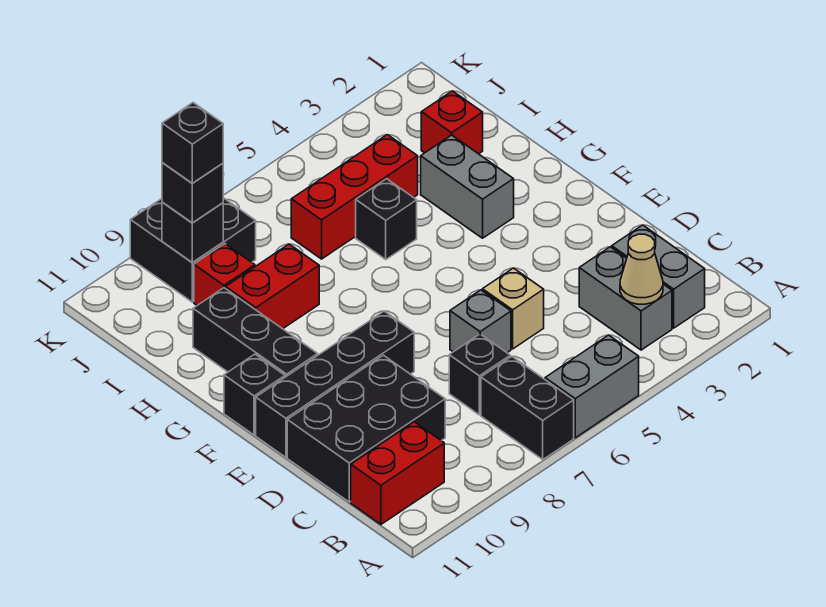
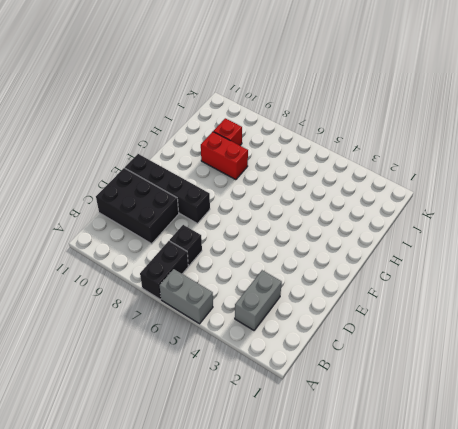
none -> grey brick B2:C2 level 1
none -> red brick B10:B11 level 1
none -> tan brick D5 level 1

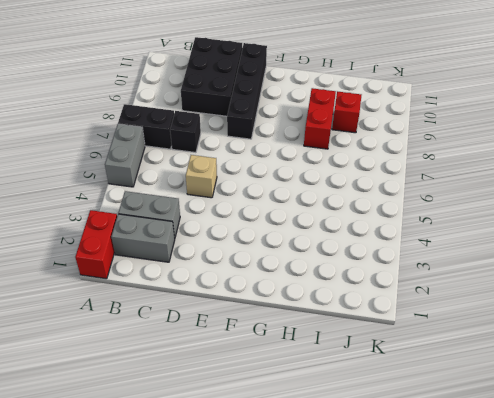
red brick A1:A2 level 1 -> red brick B10:B11 level 1
none -> grey brick D6 level 1
none -> black brick F10:H10 level 1
none -> black brick F11 level 1

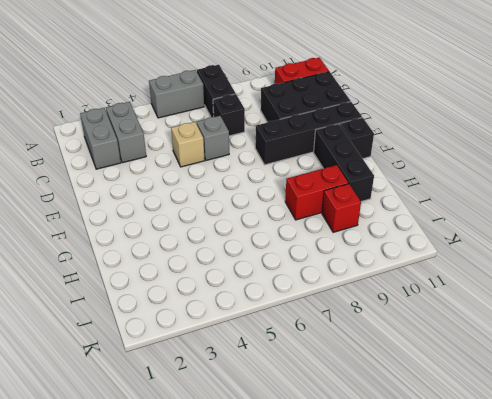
none -> grey brick G3:H3 level 1
none -> black brick H5 level 1
none -> red brick I2 level 1

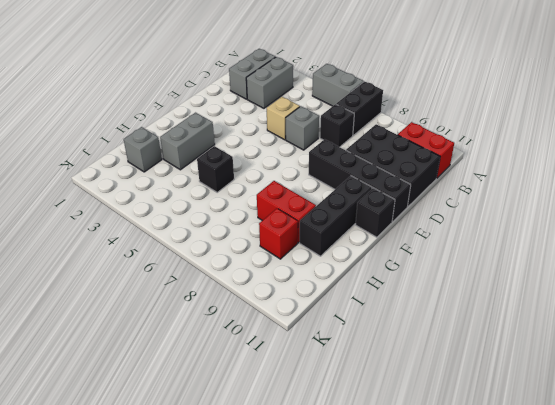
grey brick I2 level 1 -> red brick I2 level 1
none -> red brick I4:I6 level 1
none -> black brick J8:K9 level 1
none -> tan cone B3 level 2

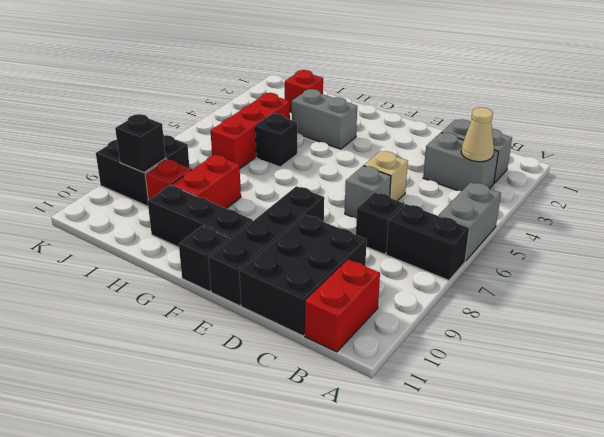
none -> black brick J9 level 3
none -> black brick J9 level 4

